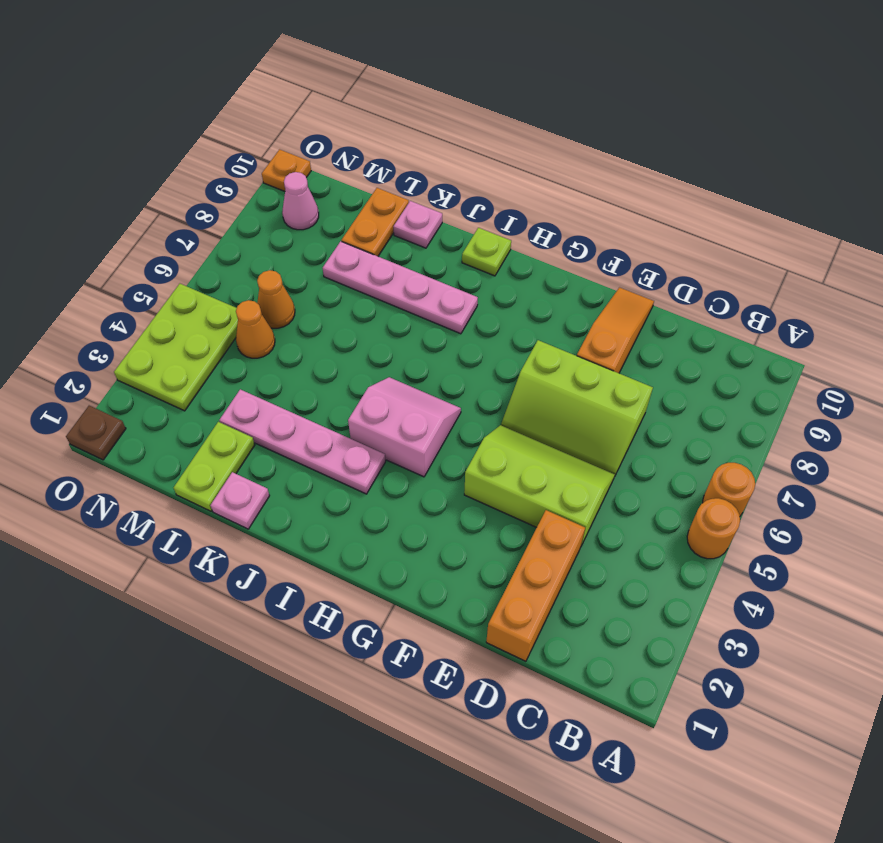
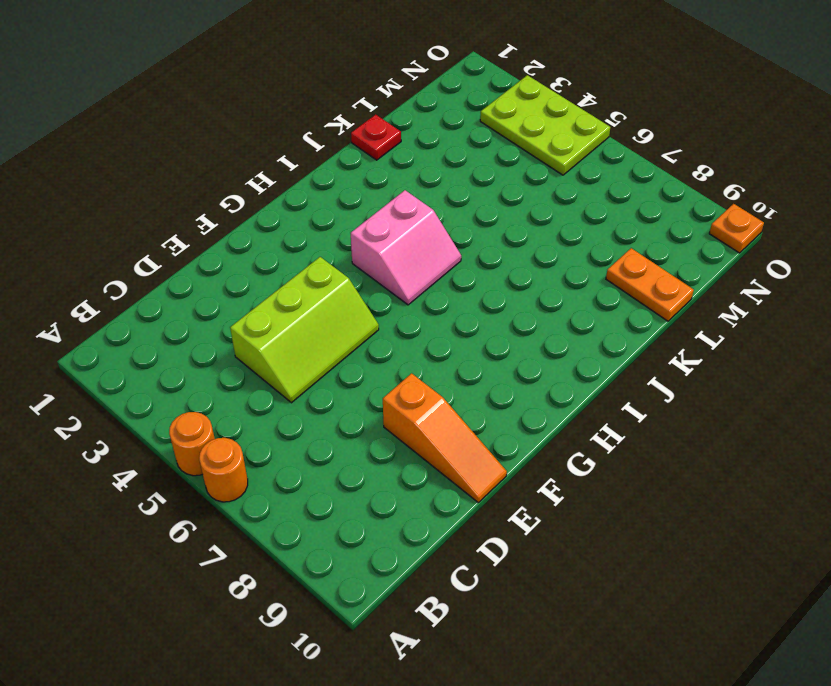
red plate K1 level 1 -> pink plate K1 level 1
none -> orange brick D1:D3 level 1
none -> lime slope D6:F7 level 1 top 7
none -> pink plate I3:L3 level 1

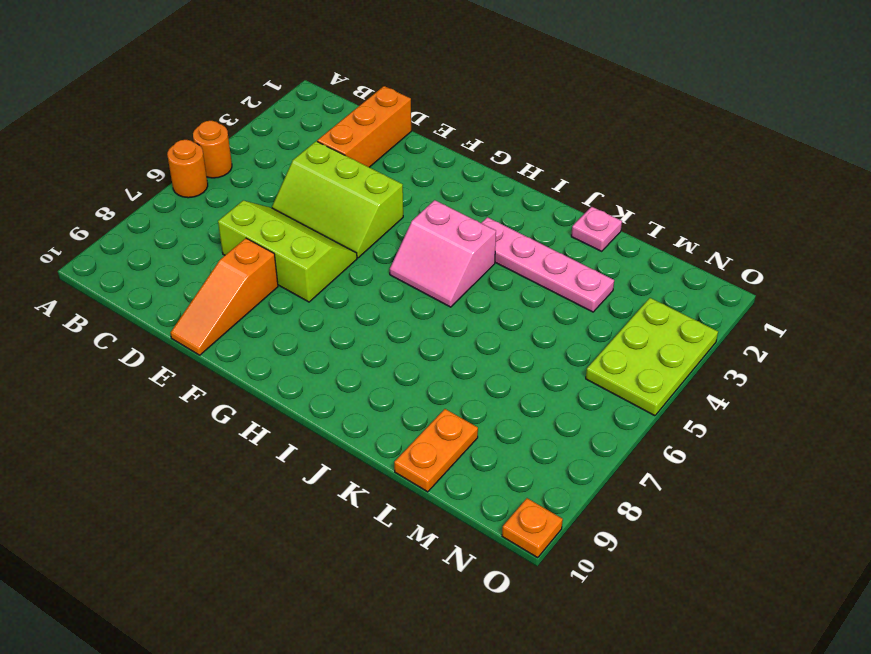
none -> pink plate I8:L8 level 1
none -> lime plate I10 level 1
none -> pink plate K10 level 1

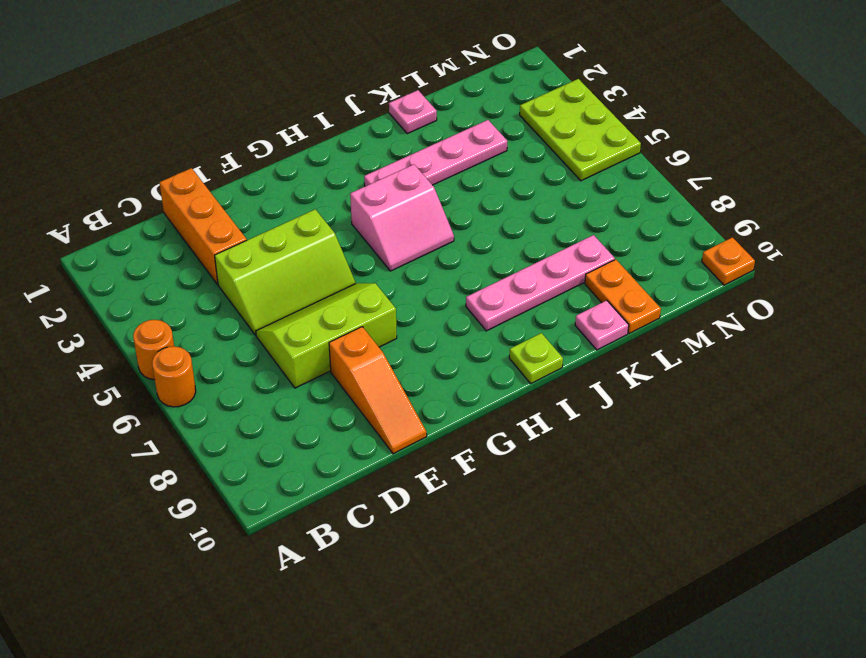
none -> lime plate L1:L2 level 1
none -> orange cone M5 level 1
none -> orange cone M6 level 1

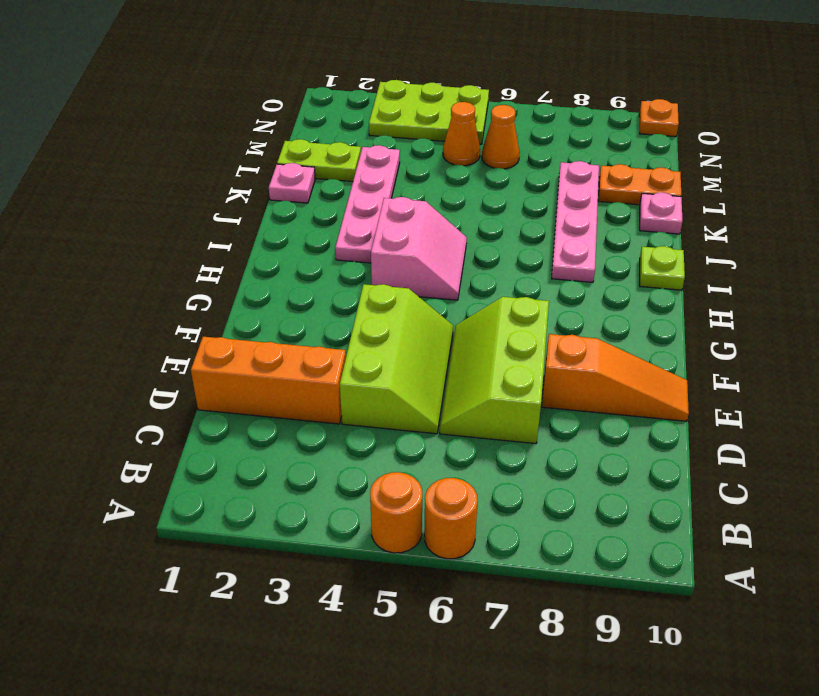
none -> pink cone N9 level 1
none -> brown plate O1 level 1

